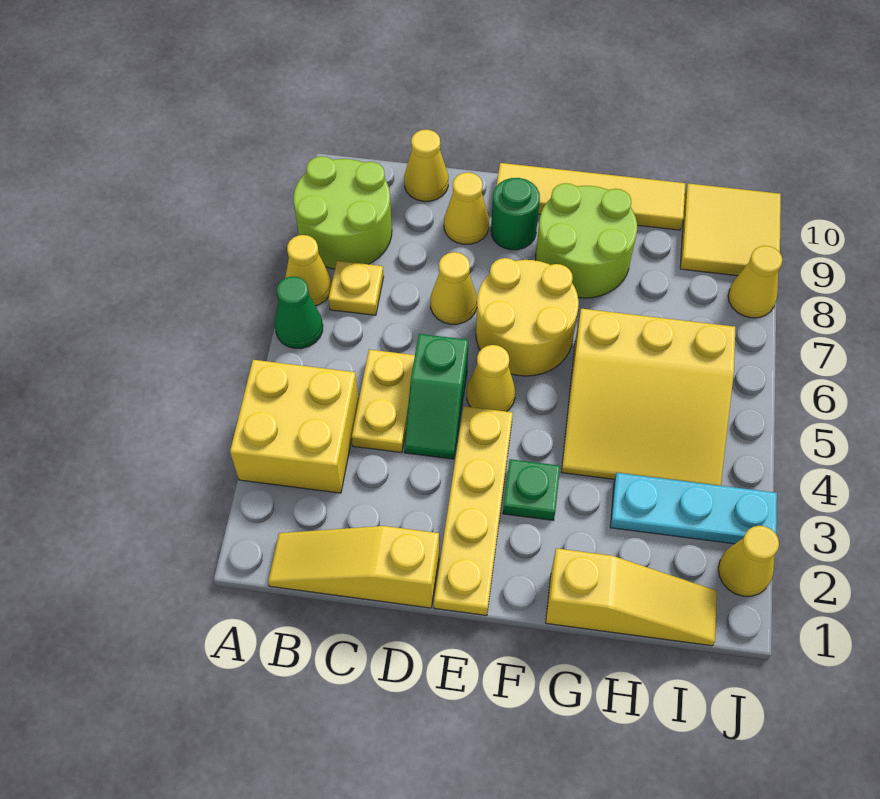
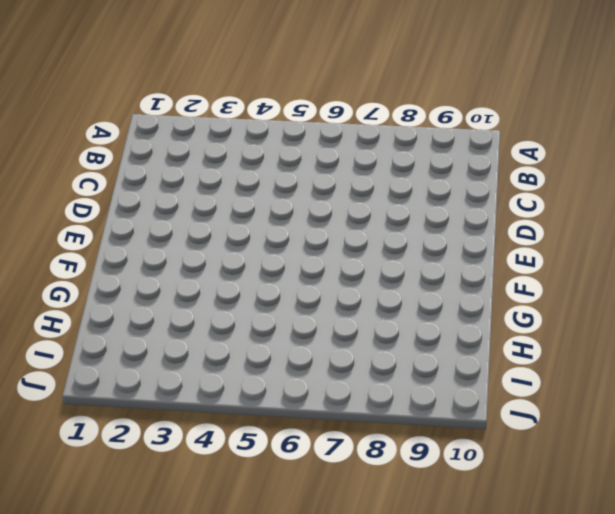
none -> yellow brick A3:B4 level 1
none -> green cone A6 level 1
none -> yellow cone A7 level 1

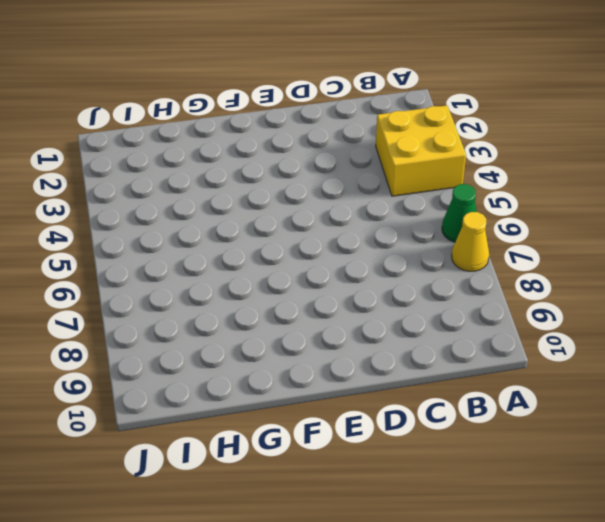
none -> lime round brick A8:B9 level 1
none -> yellow slope B1:D1 level 1 top D
none -> yellow plate B7 level 1

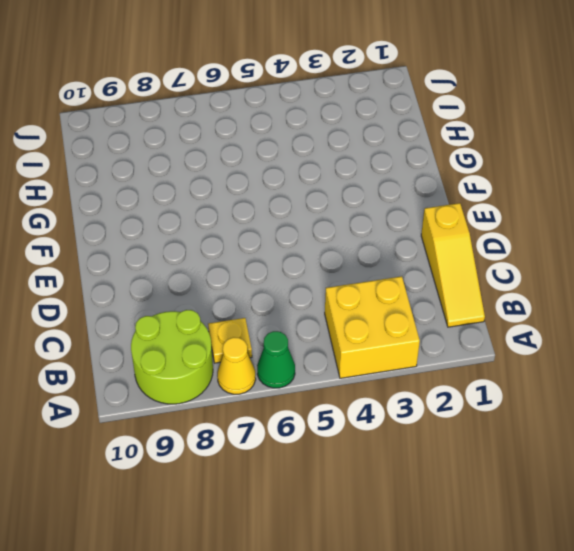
none -> yellow plate C4:C5 level 1
none -> yellow cone C10 level 1
none -> green slope D4:D5 level 1 top 5

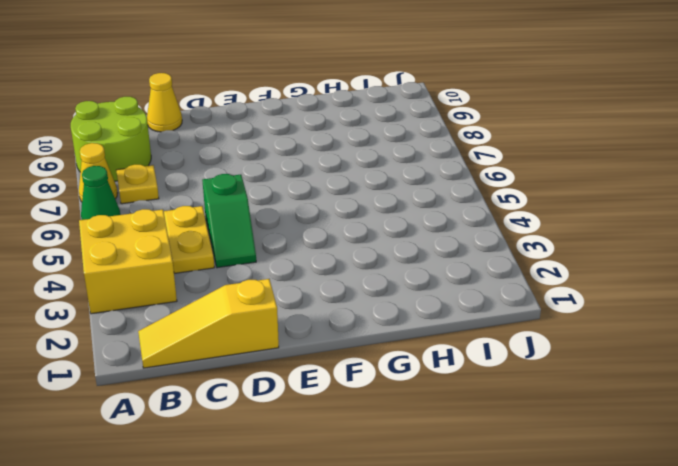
none -> yellow cone D7 level 1
none -> yellow cone D9 level 1
none -> yellow plate E1:E4 level 1

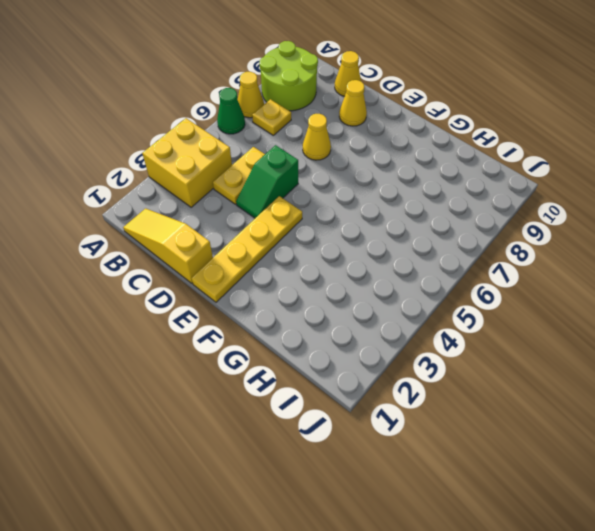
none -> yellow cone E5 level 1
none -> yellow round brick E6:F7 level 1
none -> green round brick E9 level 1

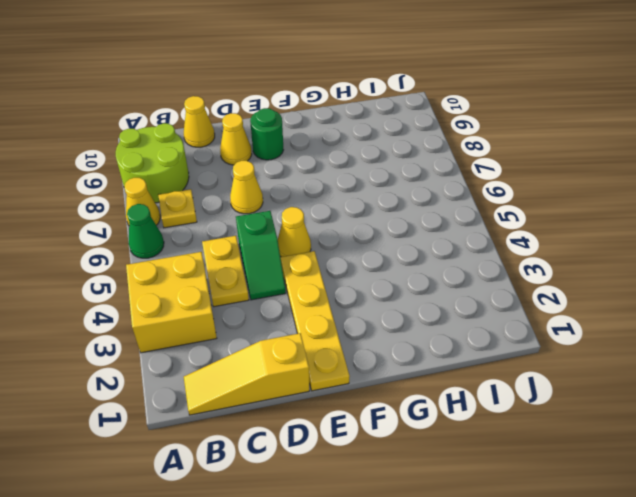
none -> yellow round brick E6:F7 level 1
none -> yellow tile E10:H10 level 1
none -> green plate F3 level 1

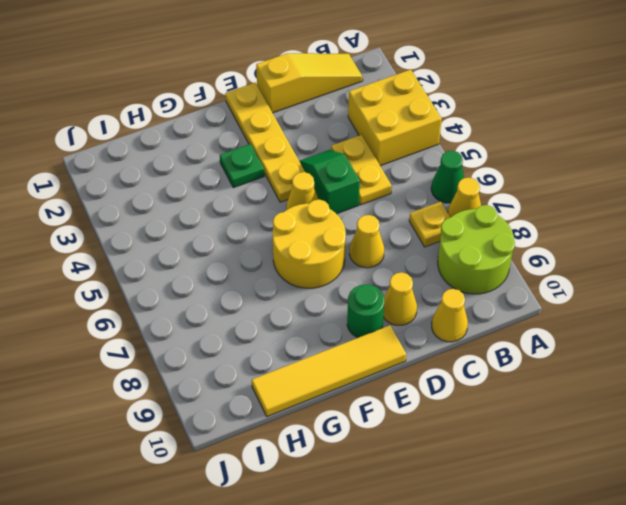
none -> lime round brick F8:G9 level 1
none -> yellow slope G1:I1 level 1 top G
none -> yellow slope G4:I6 level 1 top 6

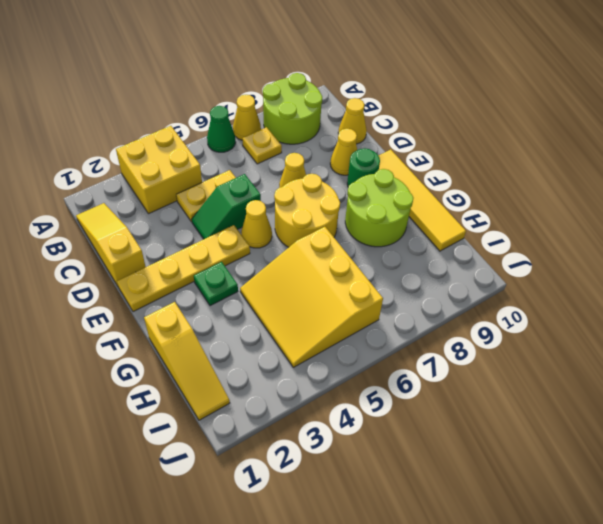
none -> cyan plate H3:J3 level 1
none -> yellow tile I9:J10 level 1
none -> yellow cone J2 level 1

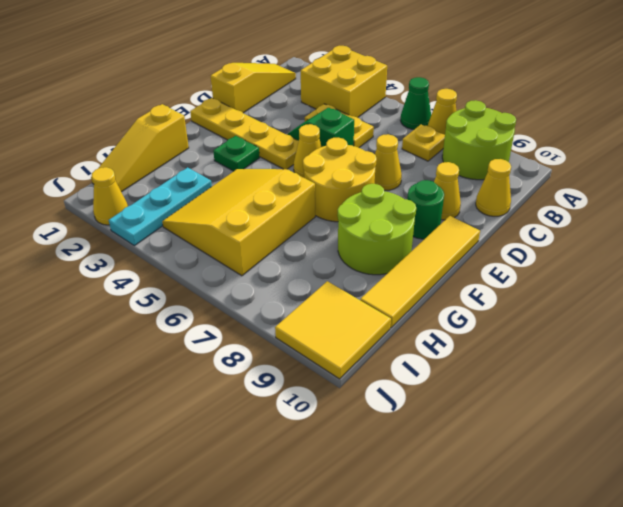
none -> yellow cone J8 level 1

